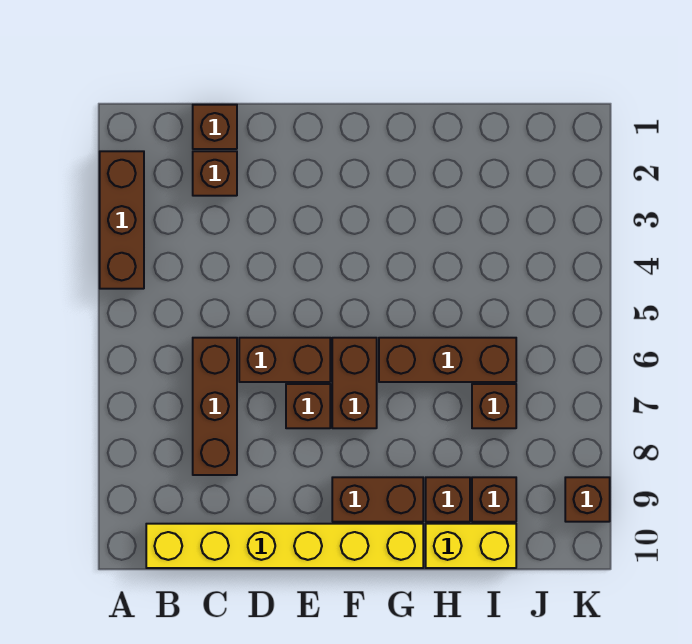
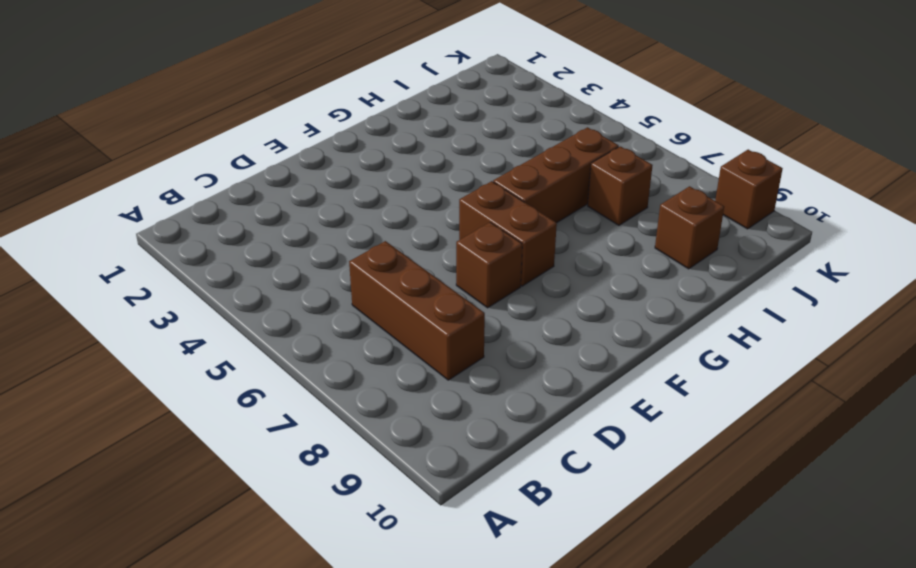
none -> brown brick A2:A4 level 1
none -> yellow brick B10:G10 level 1
none -> brown brick C1 level 1

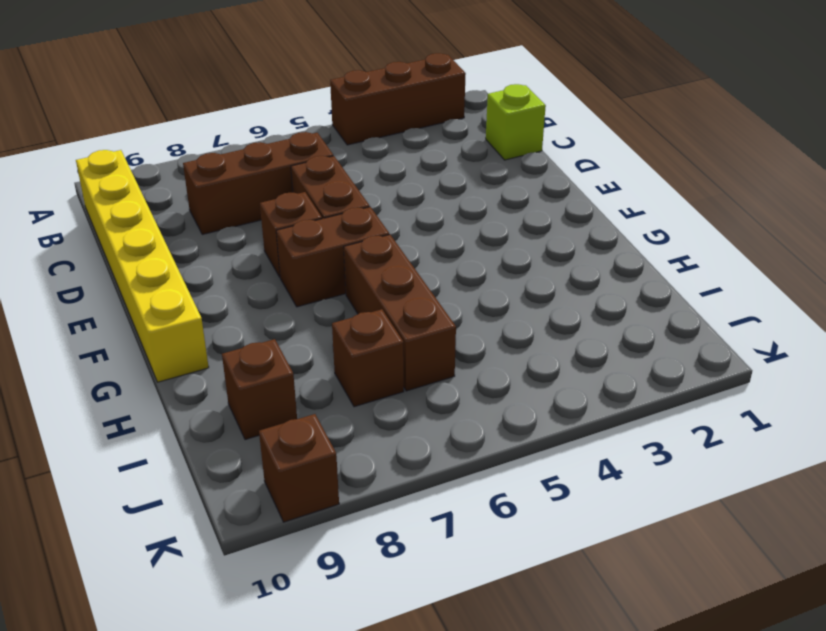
lime brick C1 level 1 -> brown brick C1 level 1
none -> brown brick C2 level 1
none -> brown brick F9:G9 level 1
none -> brown brick H9 level 1

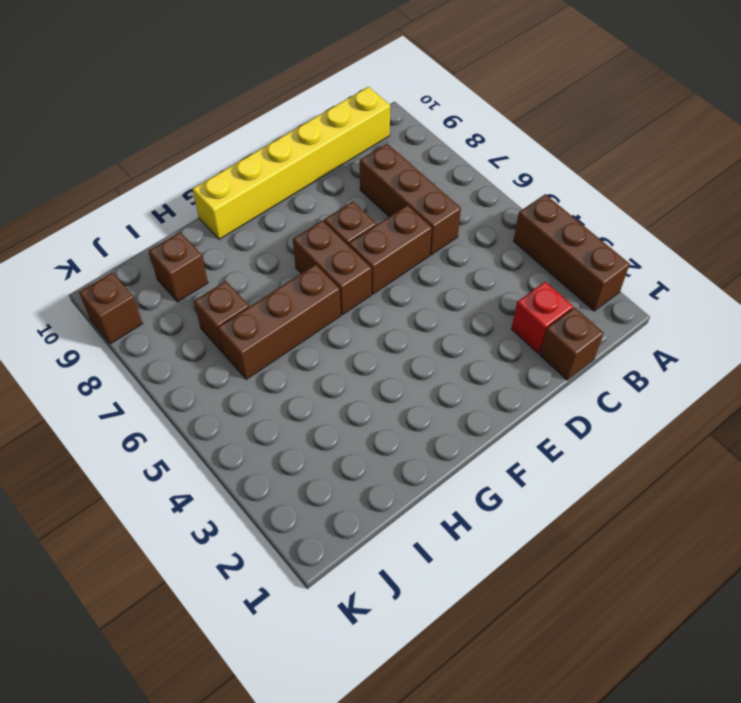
red brick C2 level 1 -> brown brick C2 level 1
none -> brown brick F9:G9 level 1
none -> brown brick H9 level 1
none -> yellow brick H10:I10 level 1

